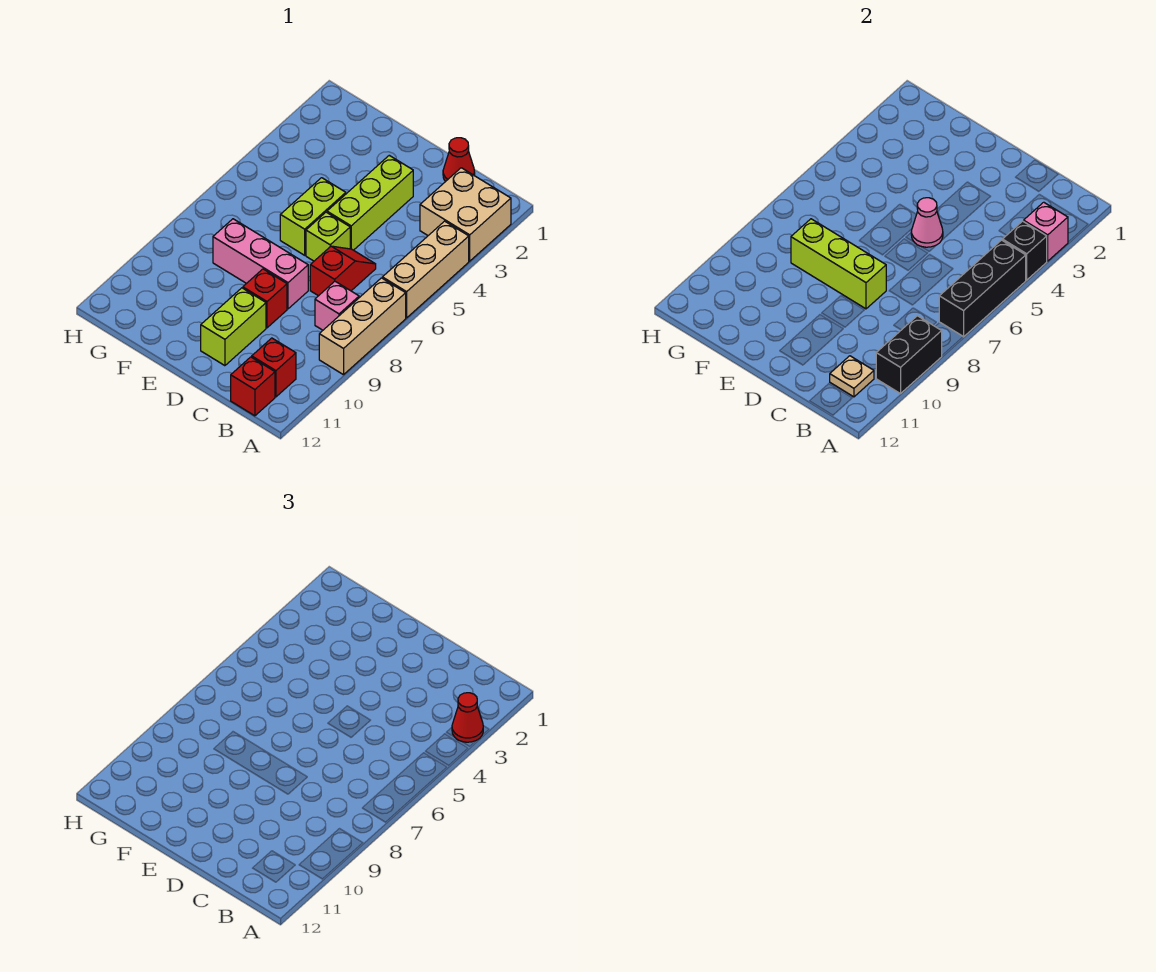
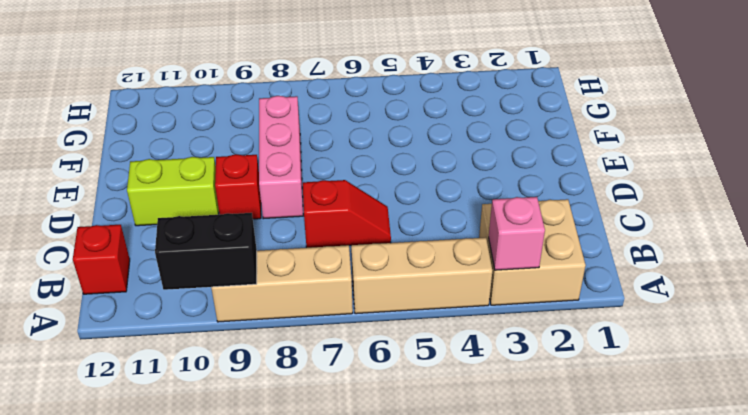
none -> pink brick B8 level 1
none -> red brick B11 level 1
none -> red cone C1 level 1

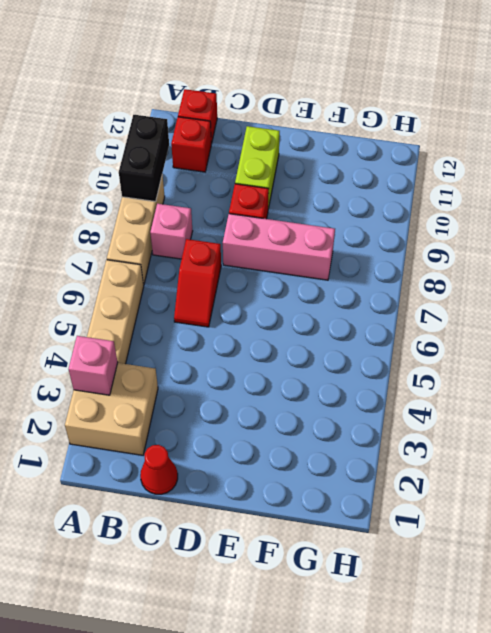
none -> lime brick D3:D5 level 1
none -> lime brick D6 level 1
none -> lime brick E5:E6 level 1

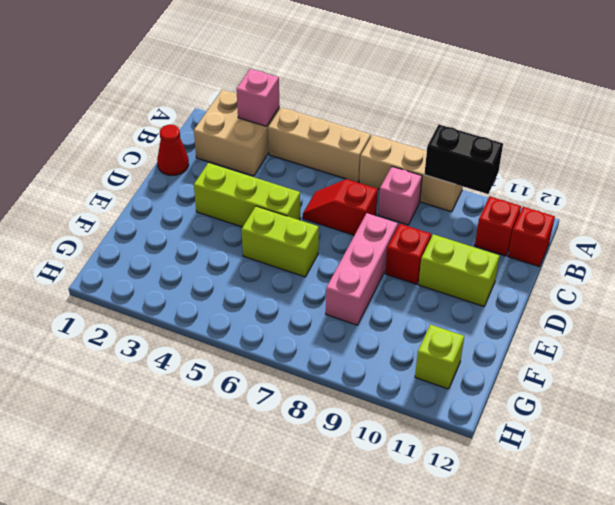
lime brick G11 level 1 -> lime brick D6 level 1
none -> black brick A4 level 2
none -> black brick A5:A7 level 2
none -> tan plate B11 level 2

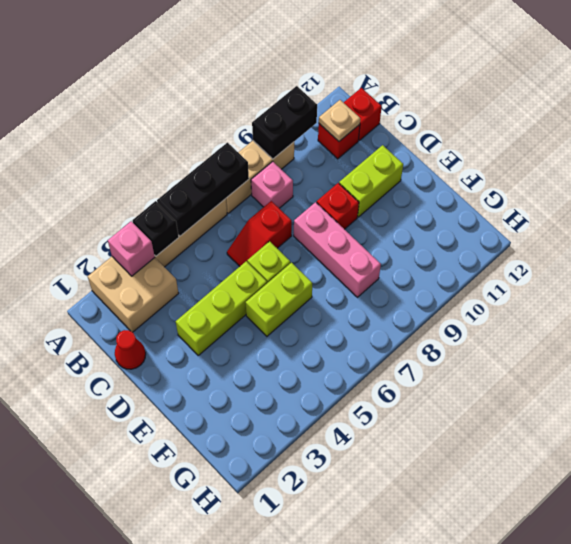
none -> pink cone D5 level 2
none -> lime brick D8:F8 level 2
none -> red cone A3 level 3

